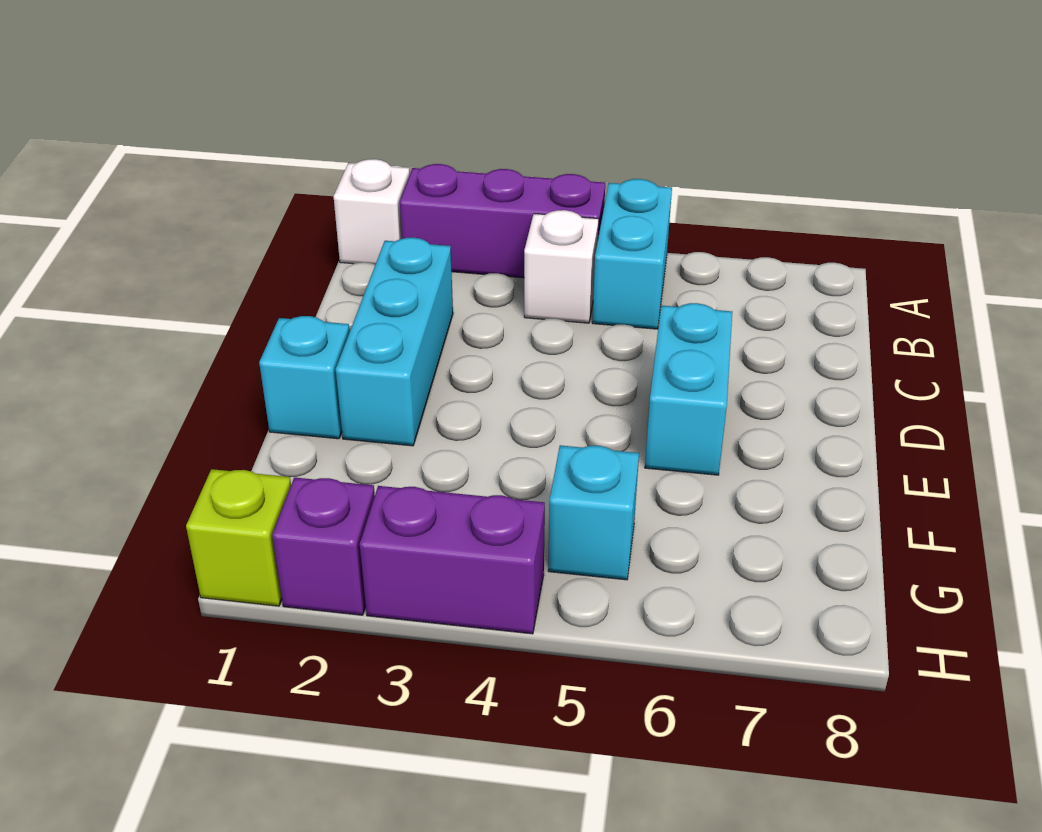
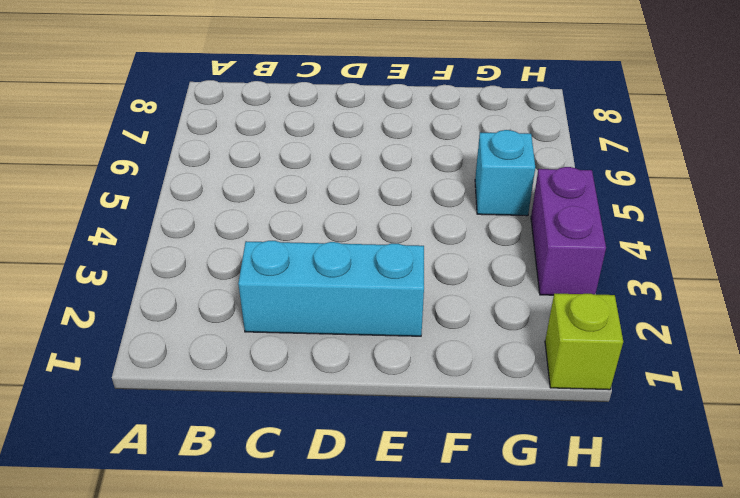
none -> white brick A1 level 1
none -> purple brick A2:A4 level 1

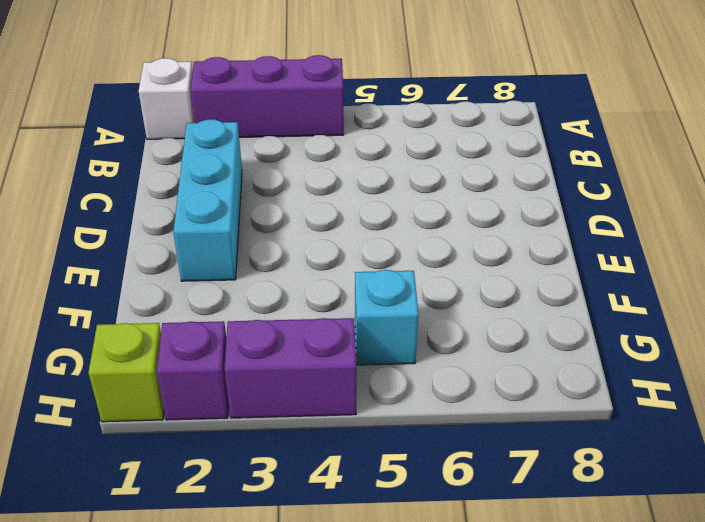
none -> cyan brick A5:B5 level 1
none -> white brick B4 level 1

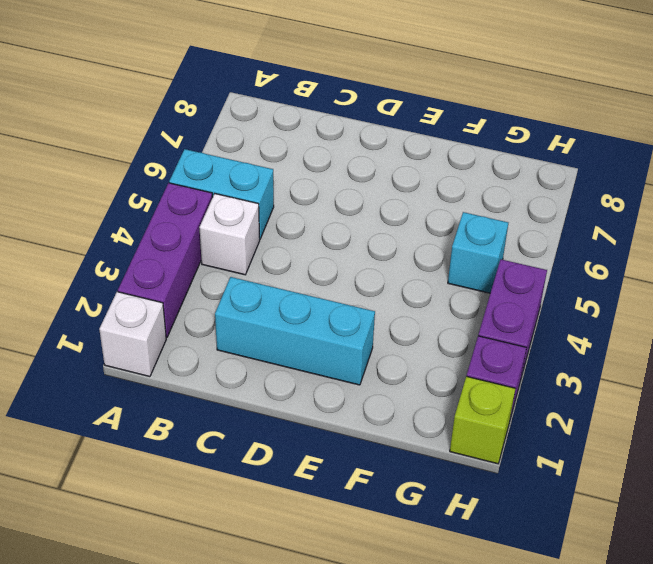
none -> cyan brick D6:E6 level 1
none -> cyan brick E1 level 1

